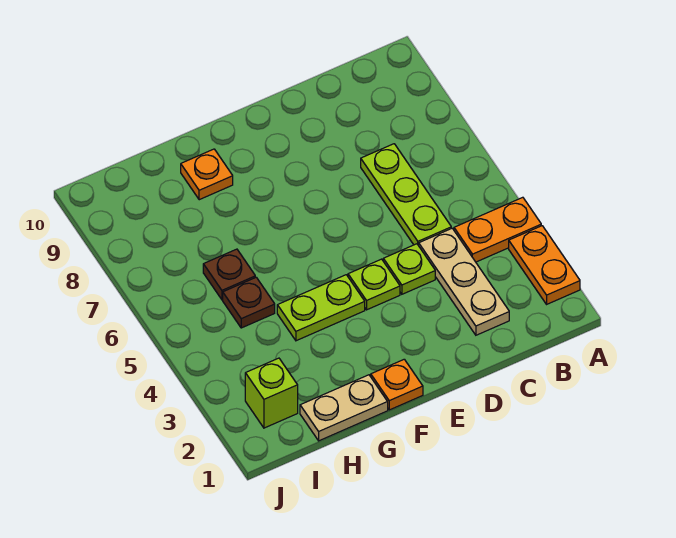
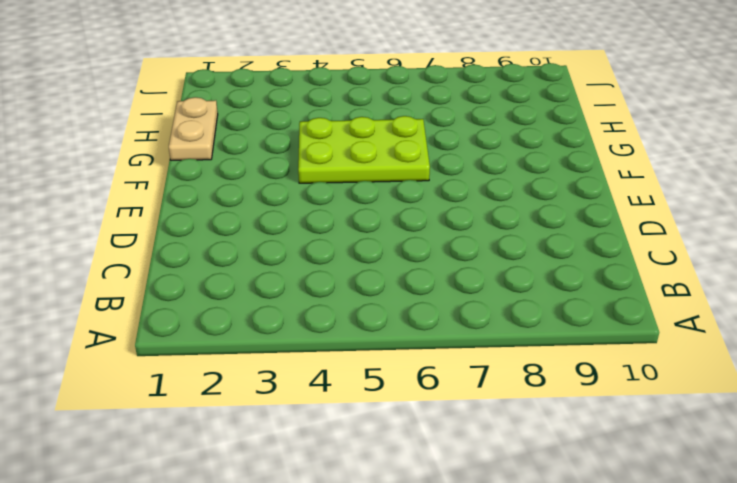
lime plate F4:G6 level 1 -> lime plate F4:G4 level 1
none -> orange plate A2:A3 level 1
none -> orange plate A4:B4 level 1
none -> tan plate C2:C4 level 1

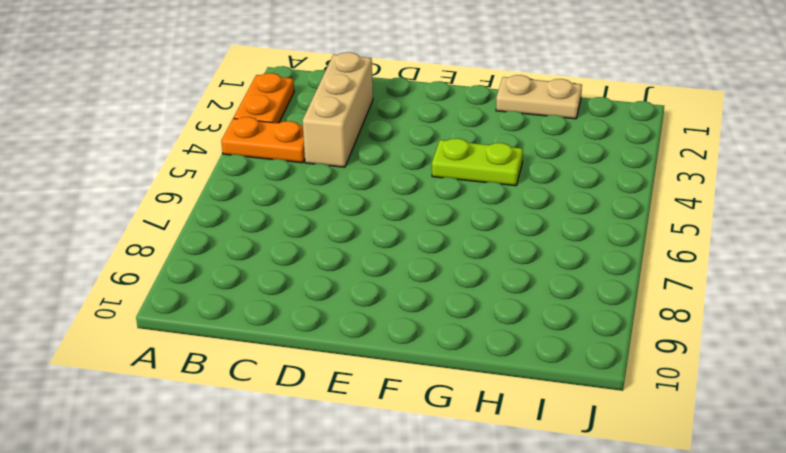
tan brick C2:C4 level 1 -> tan plate C2:C4 level 1
none -> lime plate C5:C7 level 1
none -> lime plate D4 level 1
none -> lime plate E4 level 1

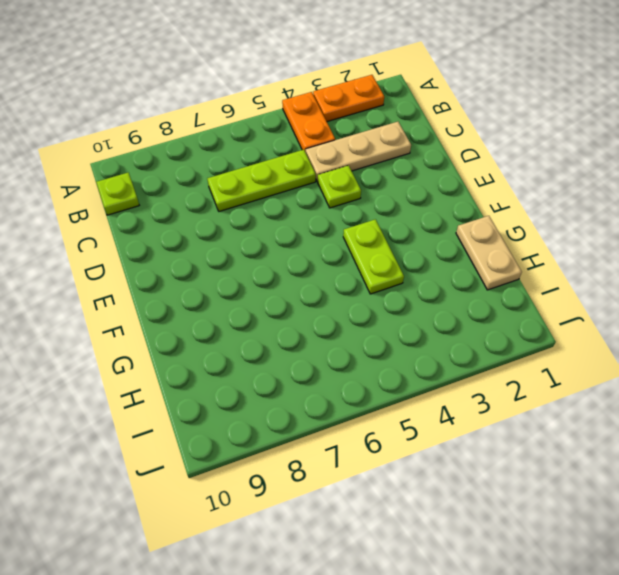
lime plate B10 level 1 -> lime plate E4 level 1
none -> orange plate F1 level 1
none -> orange plate G9 level 1
none -> brown plate H5 level 1

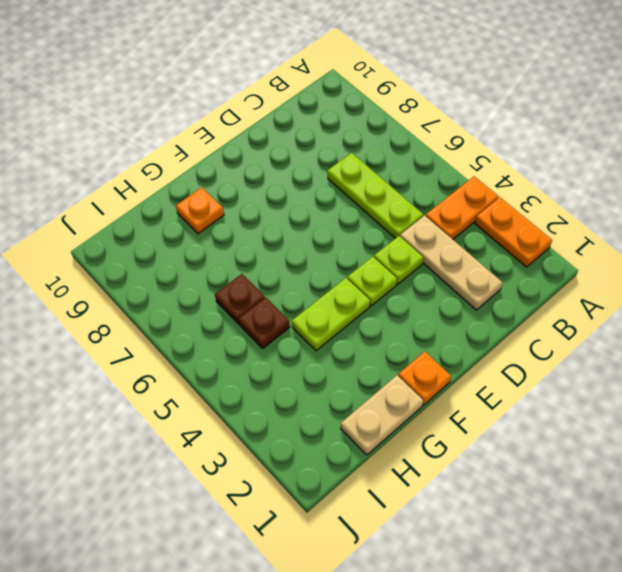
none -> lime brick I2 level 1

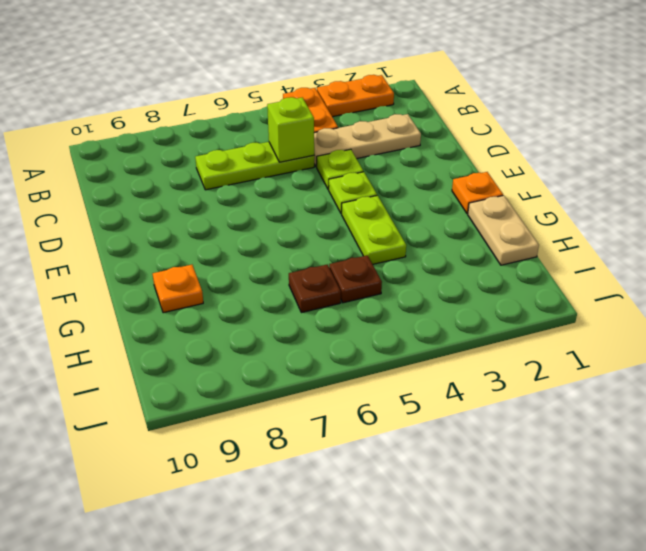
lime brick C5 level 2 -> lime brick I2 level 1

